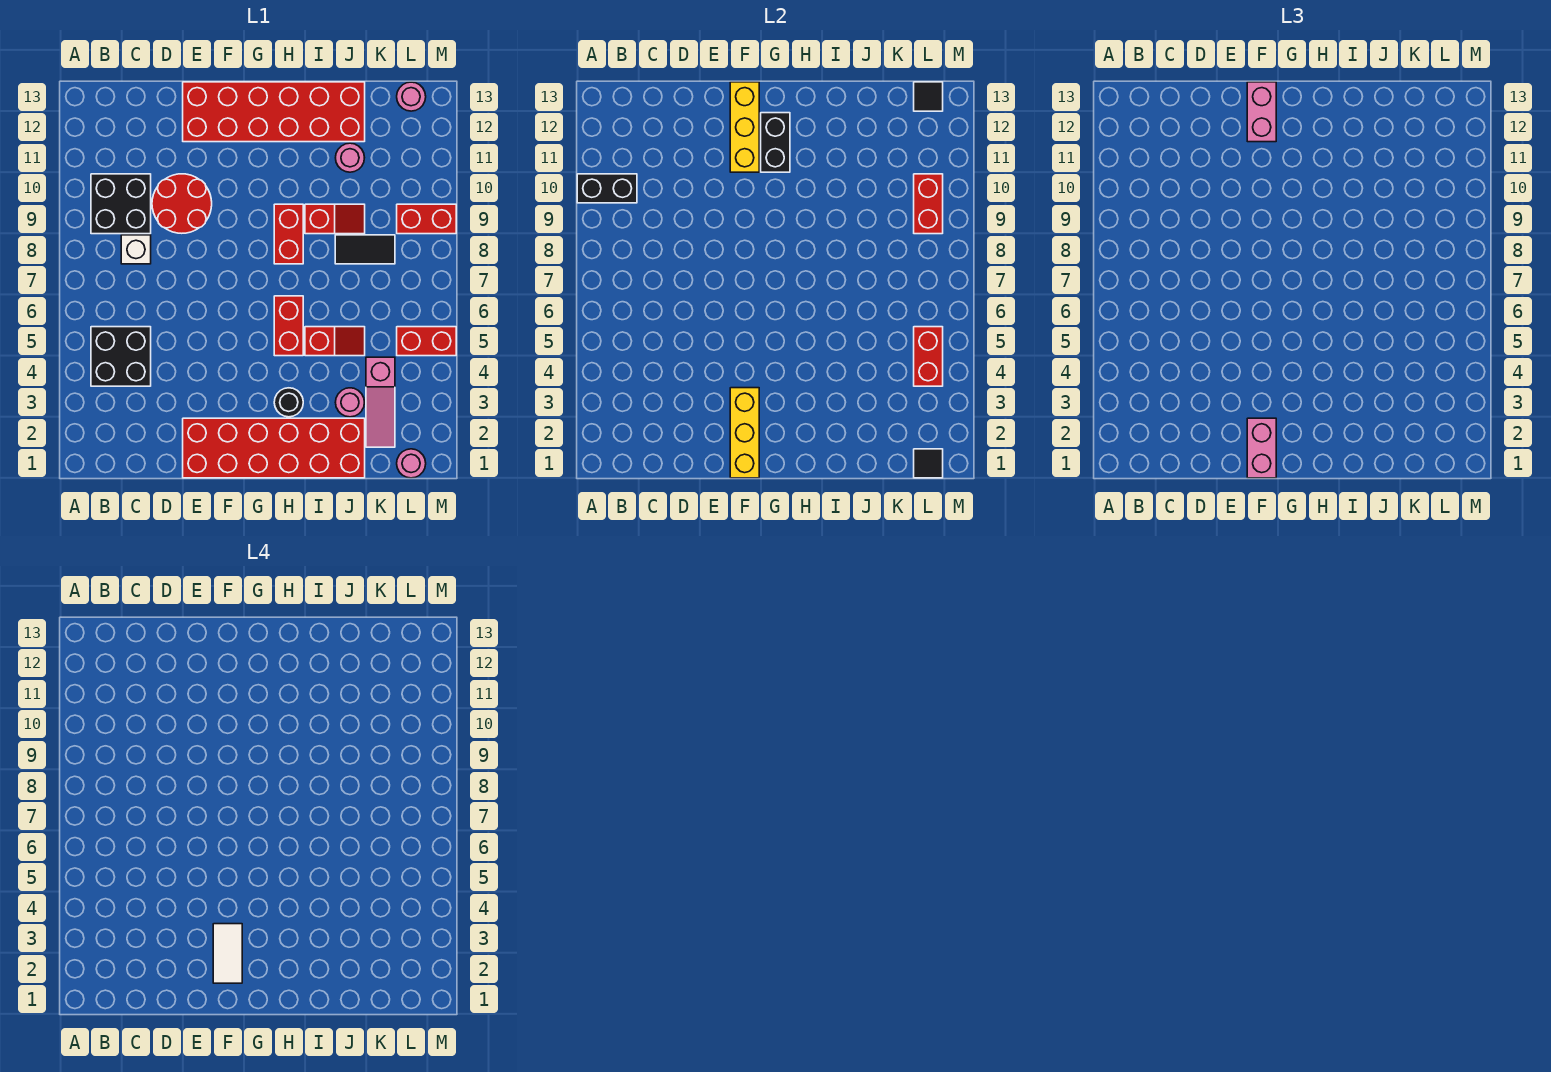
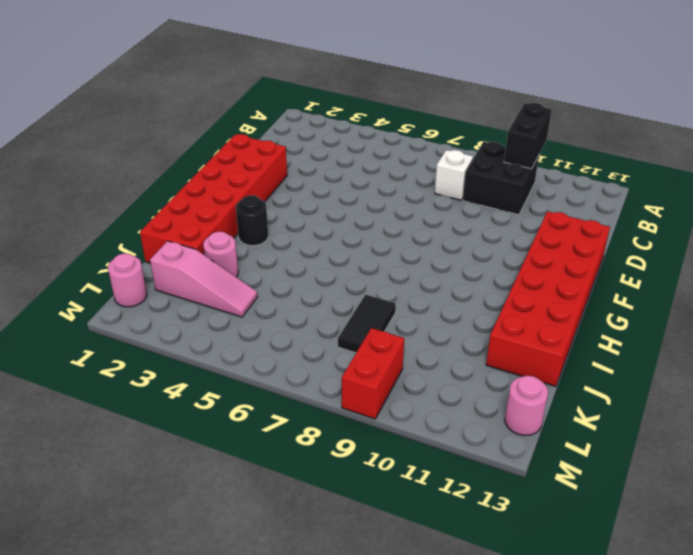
pink slope K2:K4 level 1 top 2 -> pink slope K2:K4 level 1 top 4
none -> black brick B4:C5 level 1
none -> red round brick D9:E10 level 1
none -> red brick H5:H6 level 1
none -> red brick H8:H9 level 1

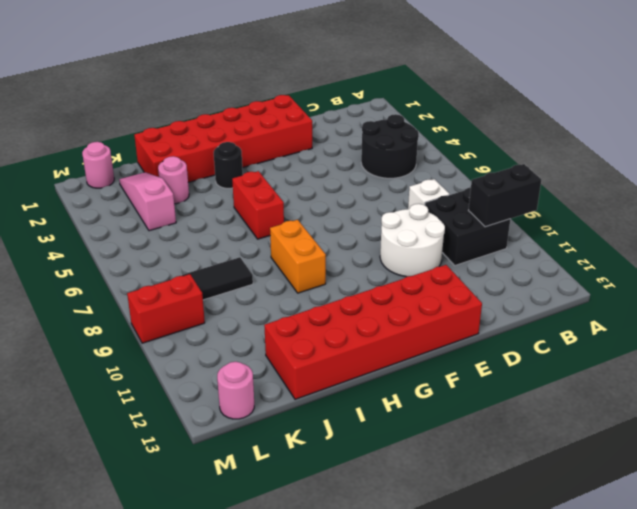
black round brick B4:C5 level 1 -> black brick B4:C5 level 1
white round brick D9:E10 level 1 -> red round brick D9:E10 level 1
orange brick H8:H9 level 1 -> red brick H8:H9 level 1
none -> red slope I5:J5 level 1 top I
none -> red slope I9:J9 level 1 top I
none -> pink round brick J11 level 1
none -> red brick L5:M5 level 1

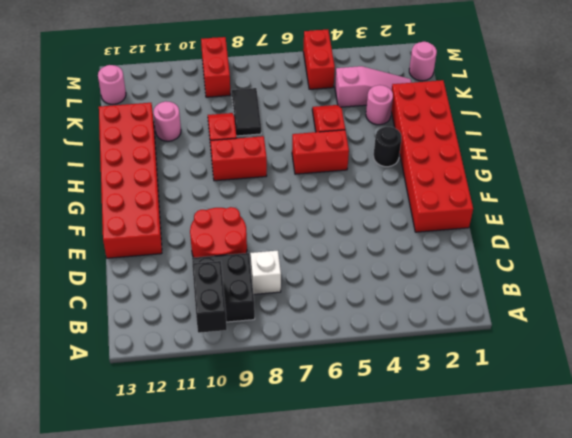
none -> black brick B4:C5 level 1
none -> yellow brick F1:F3 level 2
none -> yellow brick F11:F13 level 2
none -> black brick G11:G12 level 2

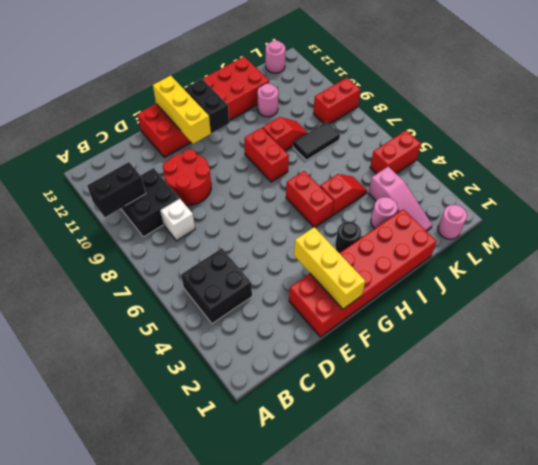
none -> black tile L1 level 2
none -> red brick L4:L5 level 2
none -> red brick L9:L10 level 2
none -> black tile L13 level 2

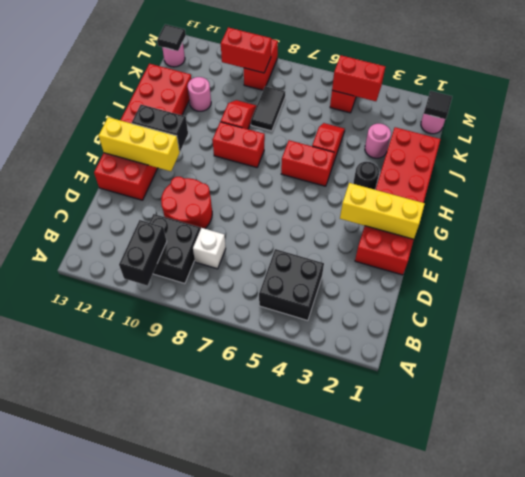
none -> pink slope K2:K4 level 1 top 4
none -> pink brick F1:F2 level 3
none -> pink brick F12:F13 level 3
none -> white tile F2:F3 level 4

